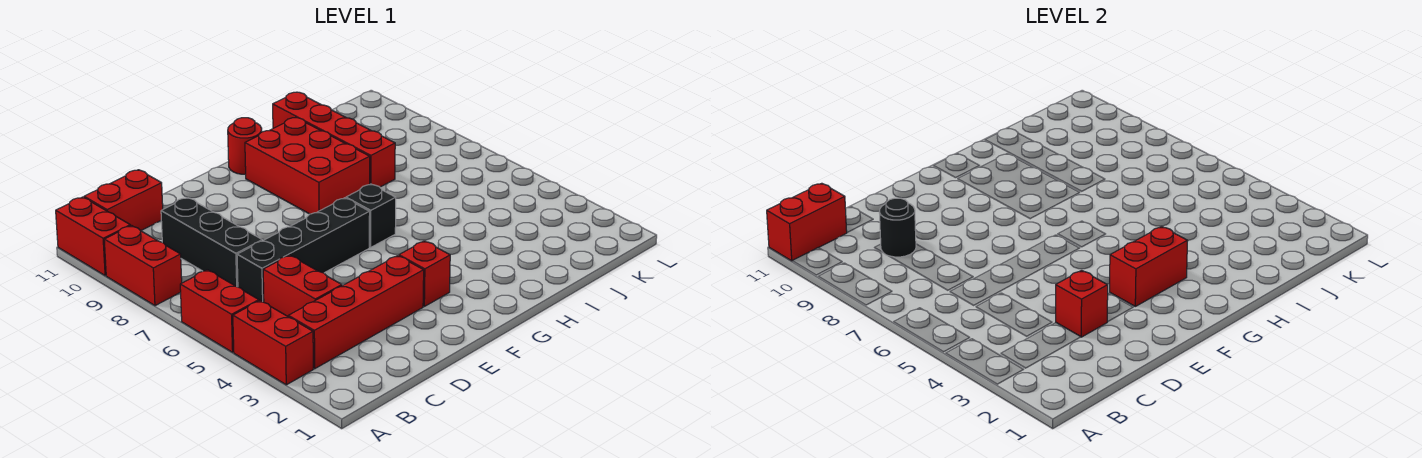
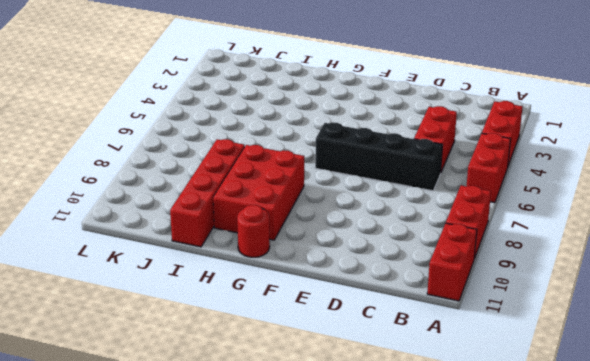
none -> red brick B3:E3 level 1
none -> red brick B11:C11 level 1
none -> black brick C7:C9 level 1

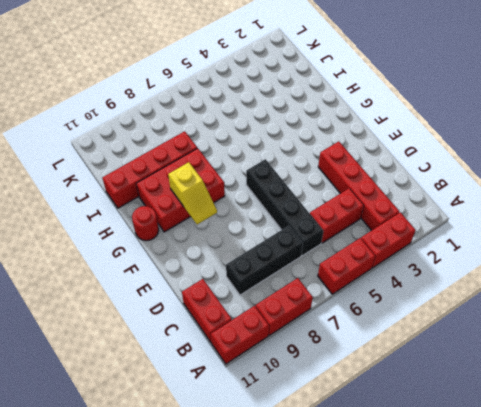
yellow slope F9:G9 level 2 top G -> none
none -> red brick F3 level 1
none -> black brick G6 level 1
none -> red brick A11:B11 level 2

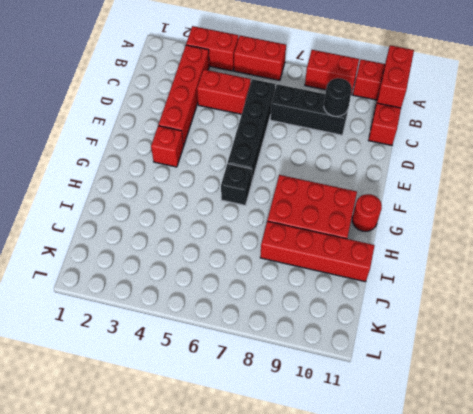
none -> red brick D3 level 2
none -> red brick F3:G3 level 2

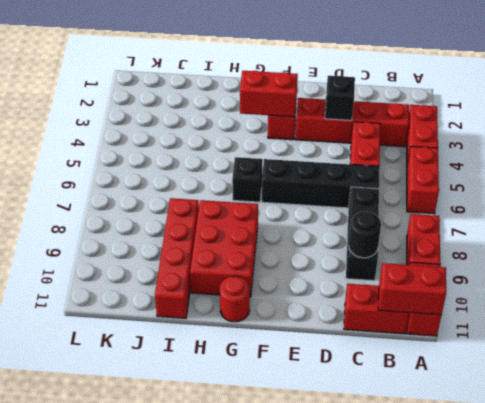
black brick D3 level 2 -> red brick D3 level 2

